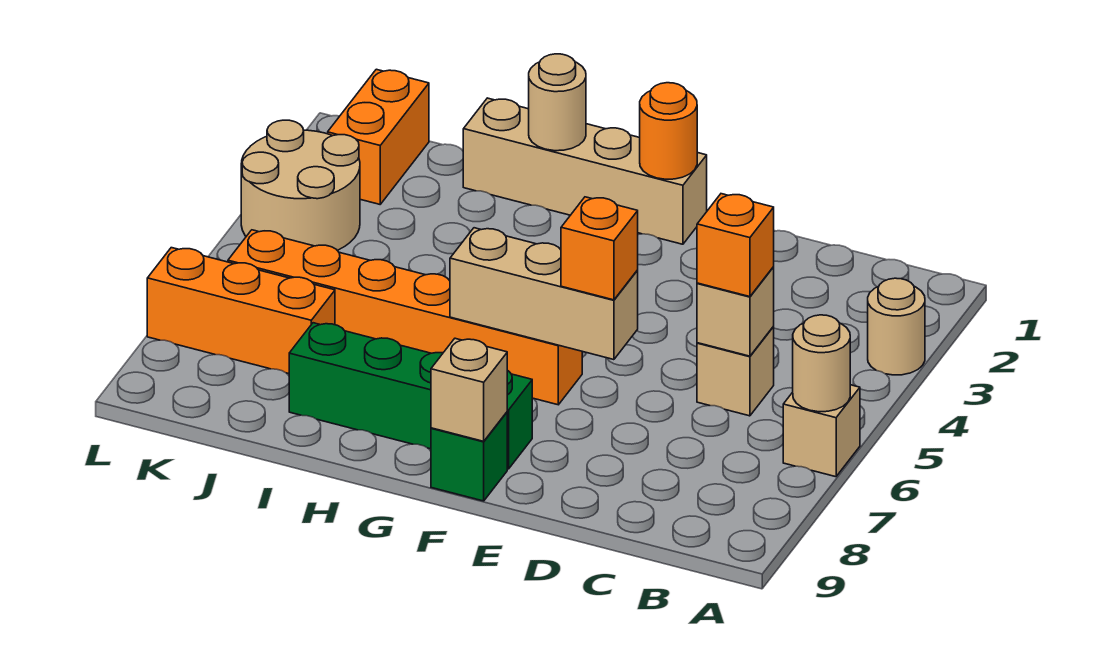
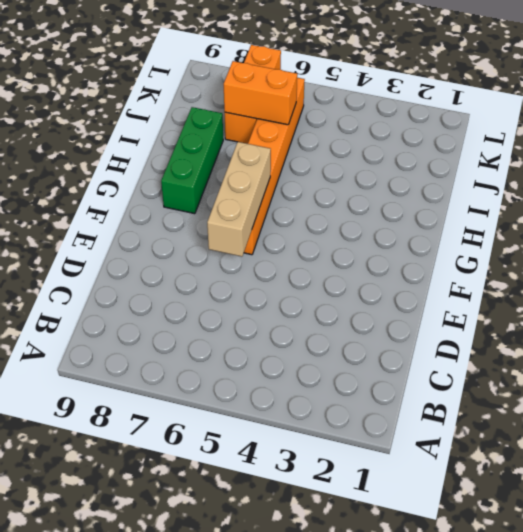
green brick G8:I8 level 1 -> green brick F8:I8 level 1
orange brick J6:J7 level 2 -> orange brick K1:K2 level 1
none -> tan round brick A3 level 1
none -> tan brick A6 level 1
none -> tan brick C5 level 1

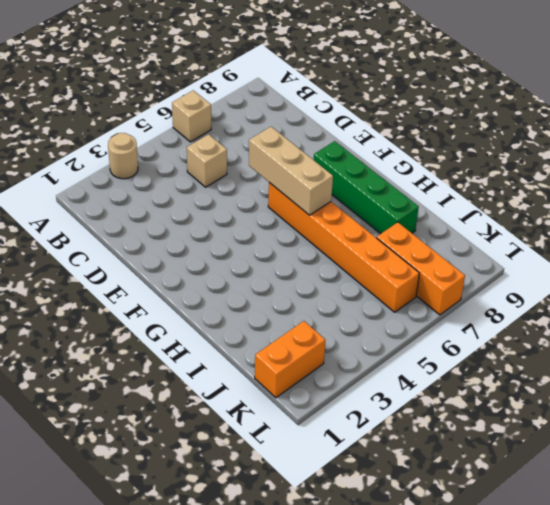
none -> tan brick F1:I1 level 1
none -> green brick F9 level 1
none -> tan round brick K3:L4 level 1

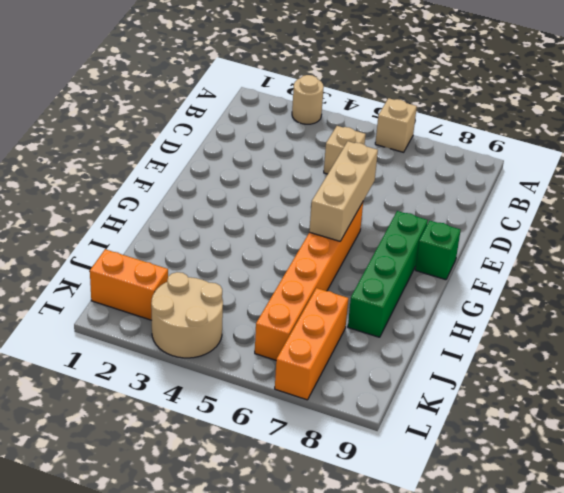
none -> tan brick F1:I1 level 1
none -> tan round brick A6 level 2
none -> tan brick C5 level 2

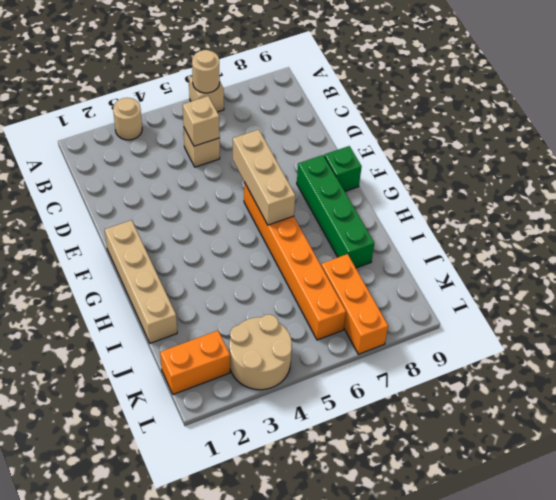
none -> orange round brick F1 level 2
none -> tan brick F9 level 2
none -> tan round brick H1 level 2

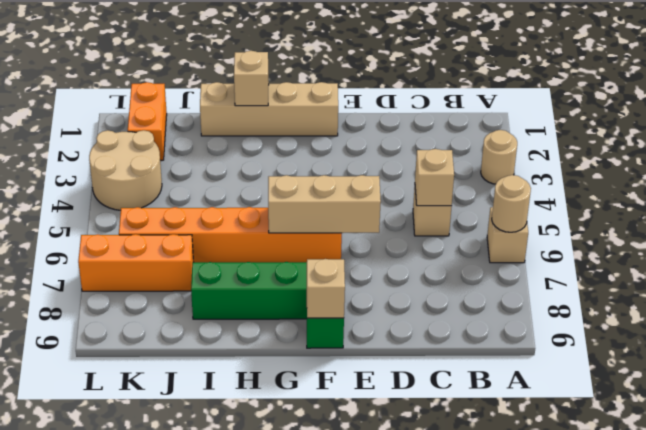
tan brick H1 level 2 -> tan round brick H1 level 2
none -> orange round brick F1 level 2
none -> orange brick C5 level 3
none -> orange brick E6 level 3

